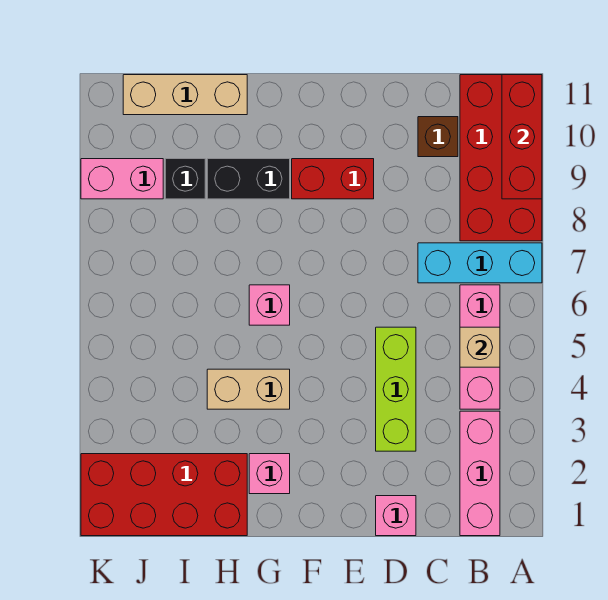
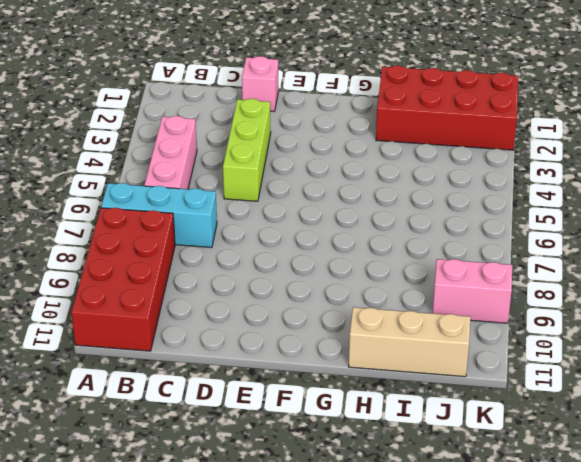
none -> pink brick B1:B3 level 1
none -> brown brick C10 level 1
none -> red brick E9:F9 level 1

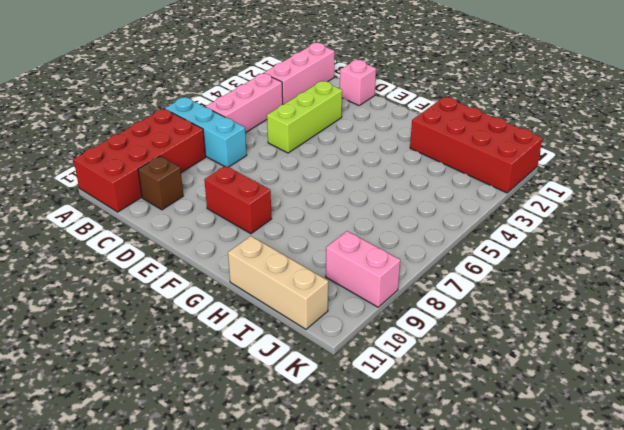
none -> pink brick G2 level 1
none -> tan brick G4:H4 level 1
none -> pink brick G6 level 1

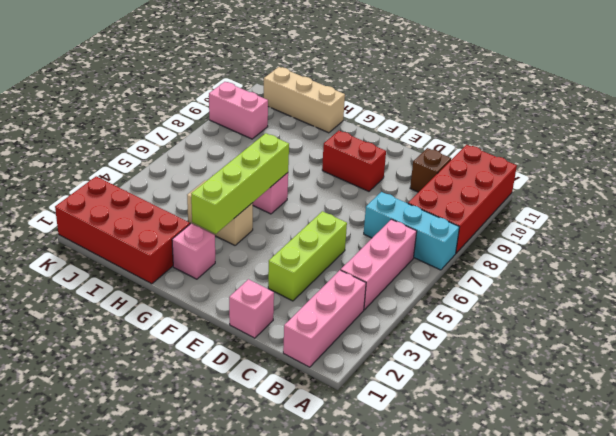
lime brick G3:G6 level 2 -> none
none -> black brick G9:H9 level 1
none -> black brick I9 level 1
none -> red brick A9:A11 level 2

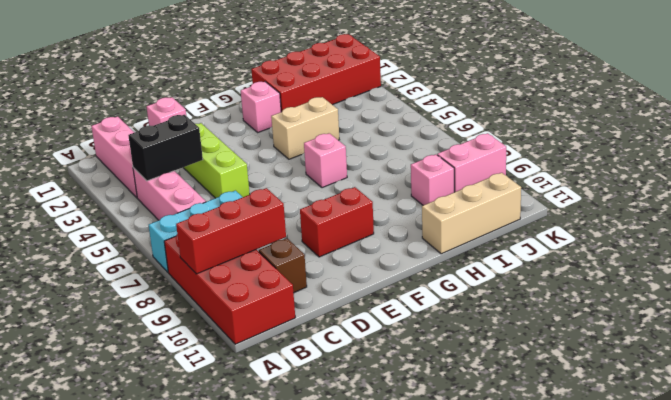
red brick A9:C9 level 2 -> red brick A9:A11 level 2
black brick B4:C4 level 2 -> black brick G9:H9 level 1
pink brick I9 level 1 -> black brick I9 level 1
none -> tan brick B5 level 2

